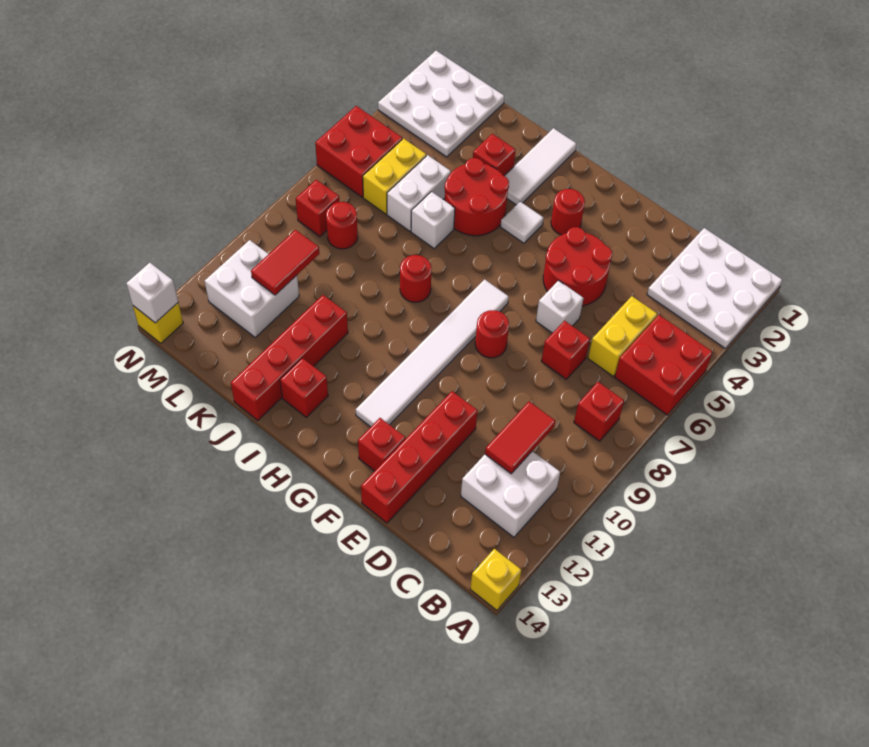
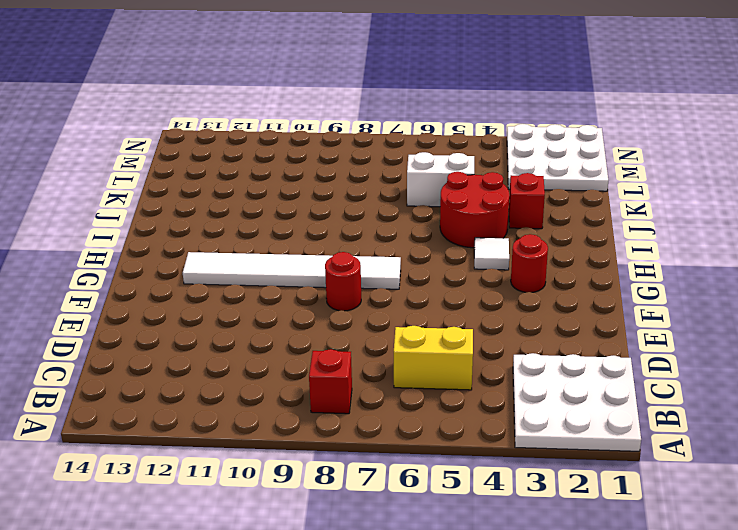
none -> red brick A5:B6 level 1
none -> yellow brick A14 level 1
none -> white brick B11:C12 level 1
none -> red brick D7 level 1

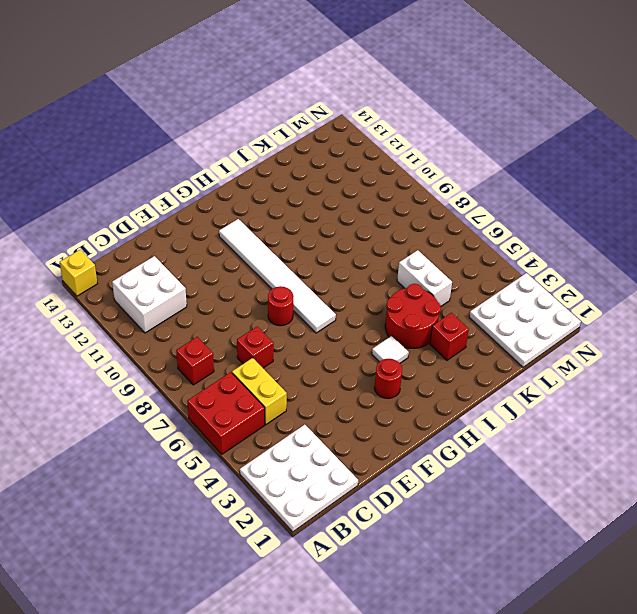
none -> red round brick E4:F5 level 1
none -> white brick E6 level 1
none -> red brick E11:E14 level 1
none -> red brick F13 level 1

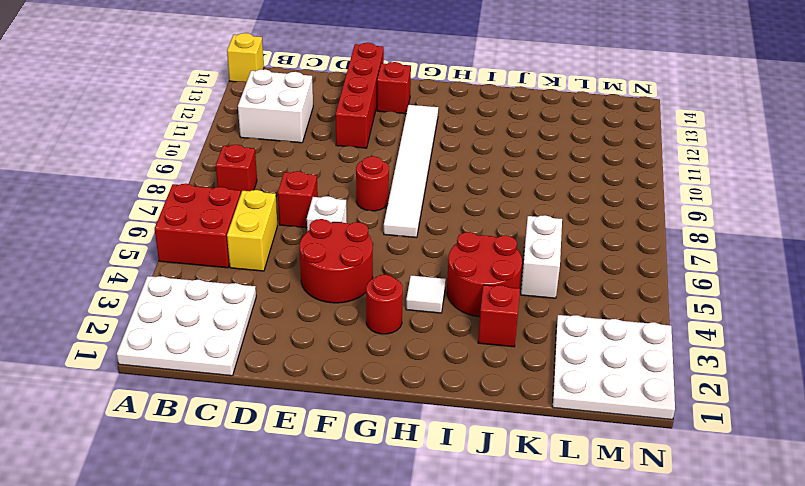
none -> white tile I1:I3 level 1
none -> red round brick I8 level 1
none -> red brick I13 level 1
none -> white brick J6 level 1

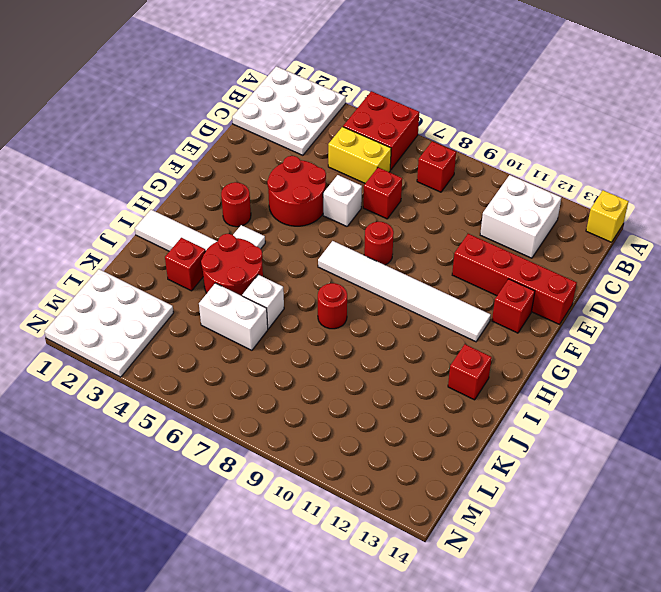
none -> red brick J11:J14 level 1
none -> yellow brick L5:L6 level 1
none -> red round brick L8 level 1
none -> white brick L11:M12 level 1

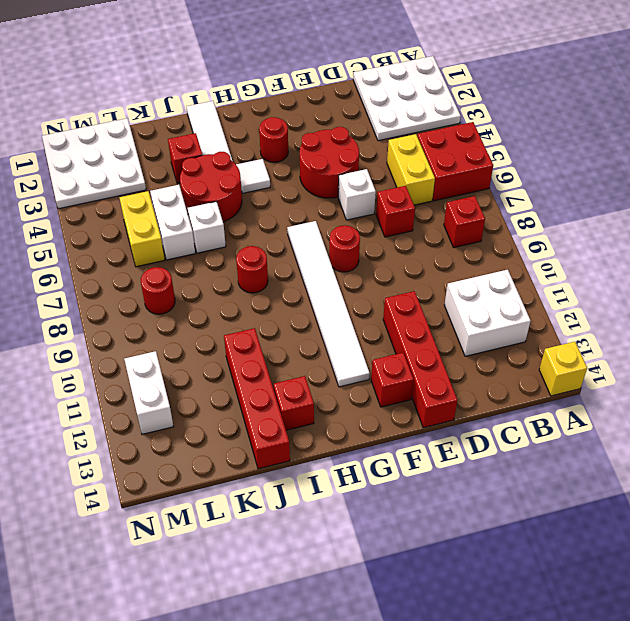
white brick M11:M12 level 1 -> white brick L11:M12 level 1
none -> red brick M5:N6 level 1
none -> red brick M8 level 1
none -> yellow brick N14 level 1
none -> red tile C10:C11 level 2

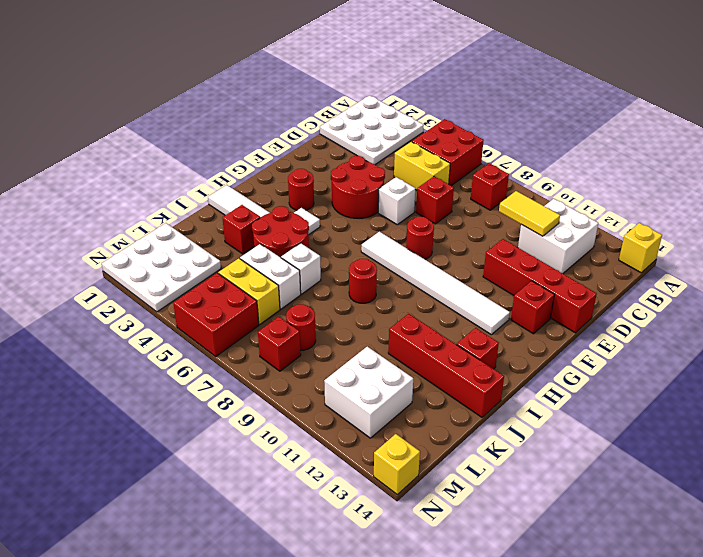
yellow tile C10:C11 level 2 -> red tile C10:C11 level 2
none -> red tile L10:L11 level 2
none -> white brick N14 level 2

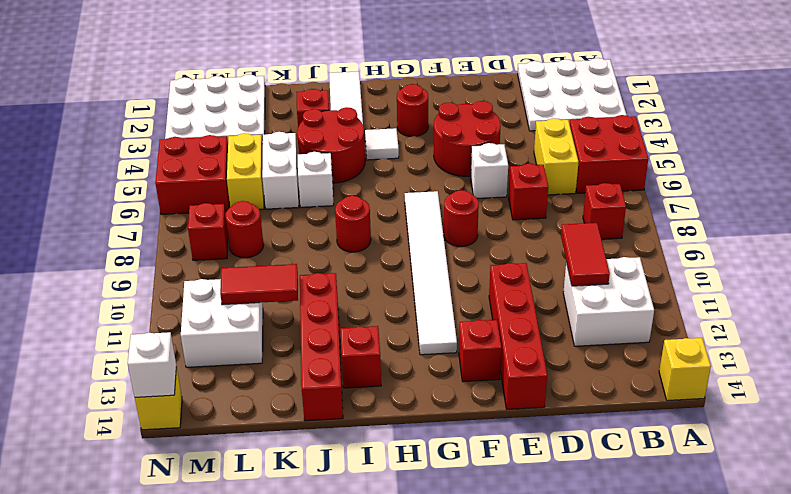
red tile K11:L11 level 2 -> red tile L10:L11 level 2

